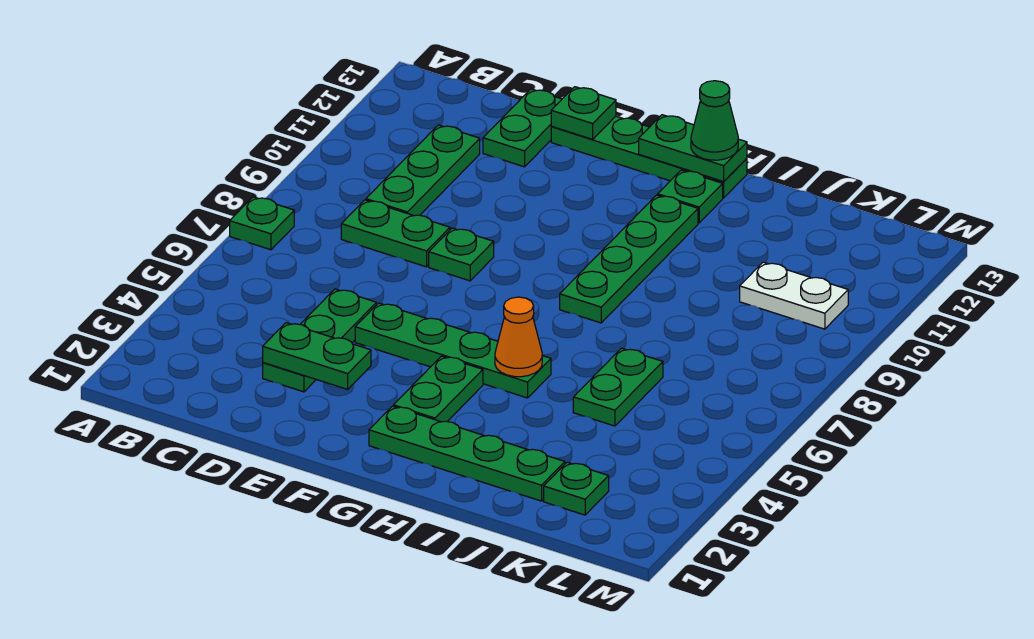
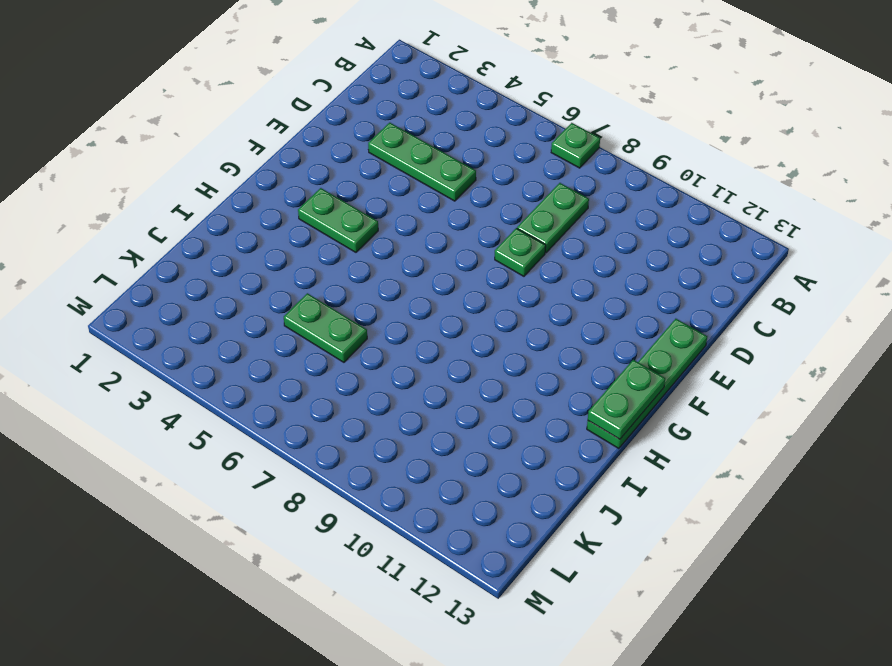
none -> green plate C9:C11 level 1
none -> green plate D12:D13 level 1
none -> green plate E5:H5 level 1

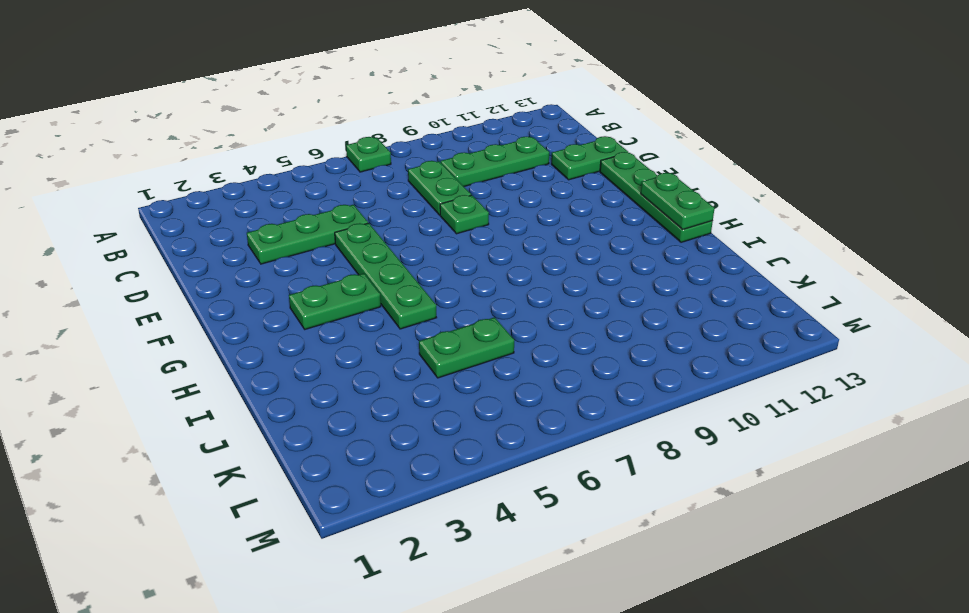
none -> green plate G2:J2 level 1
none -> green plate H8:H11 level 1
none -> green plate H12 level 1

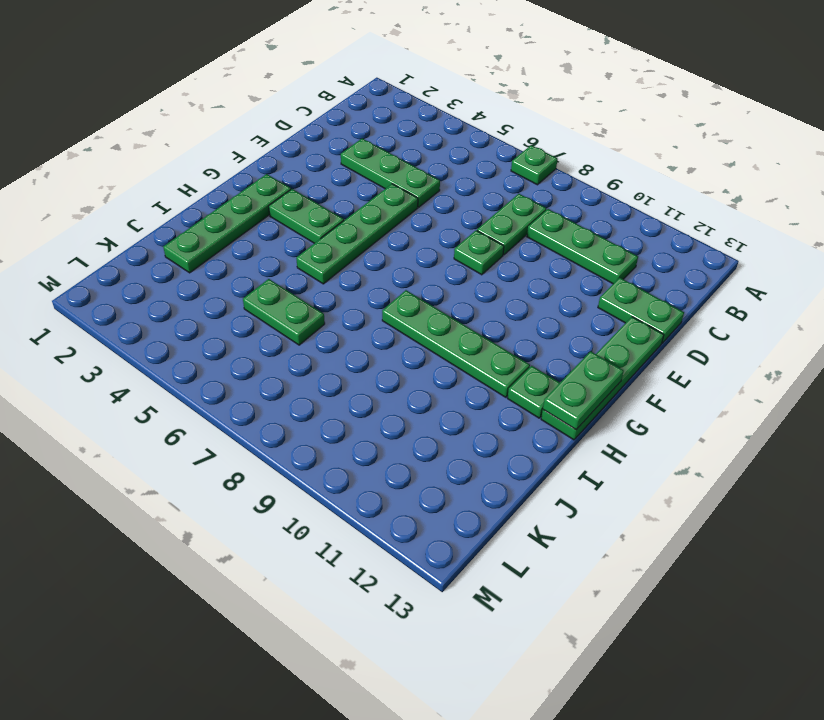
none -> green plate K2 level 1
none -> white plate K10:L10 level 1
none -> green plate D3:E3 level 2

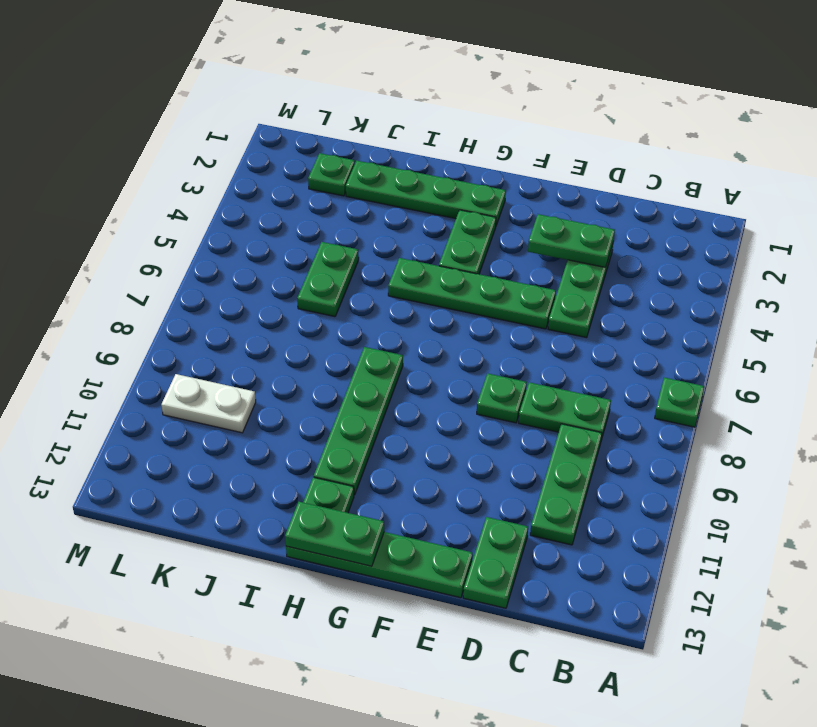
none -> green plate E13 level 2
none -> orange cone H5 level 2
none -> green cone H13 level 3

